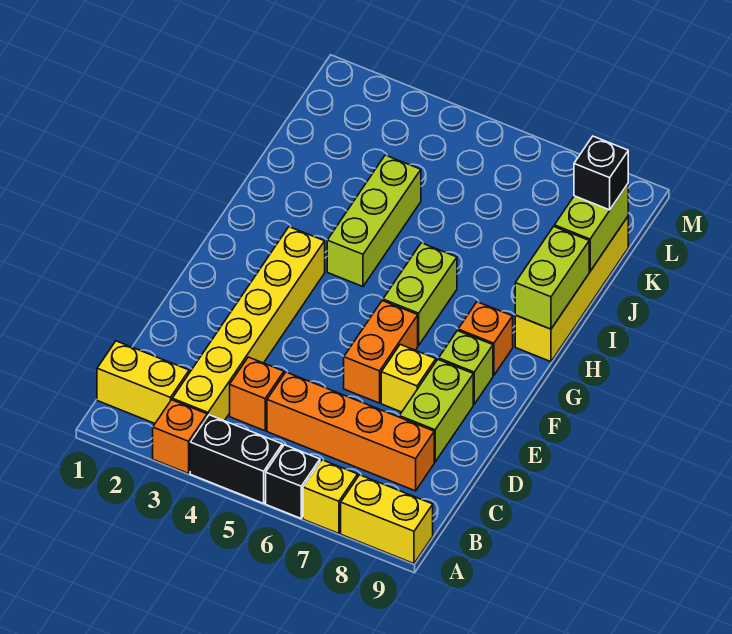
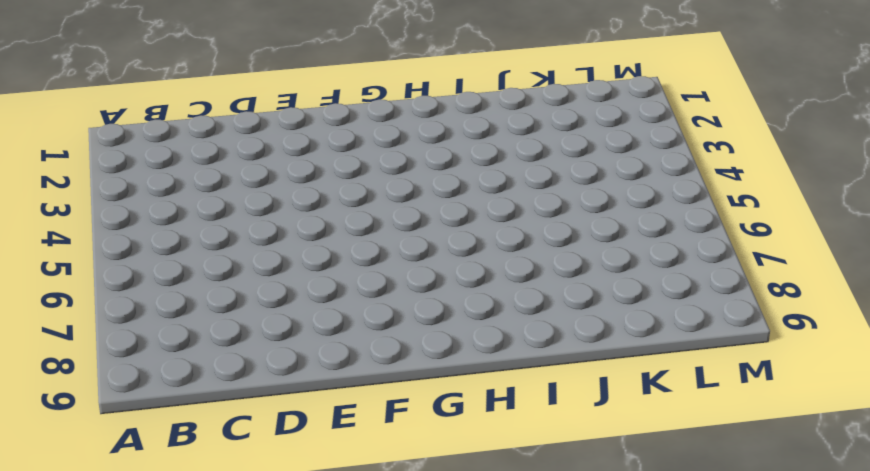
none -> orange brick A3 level 1
none -> black brick A4:A5 level 1
none -> black brick A6 level 1

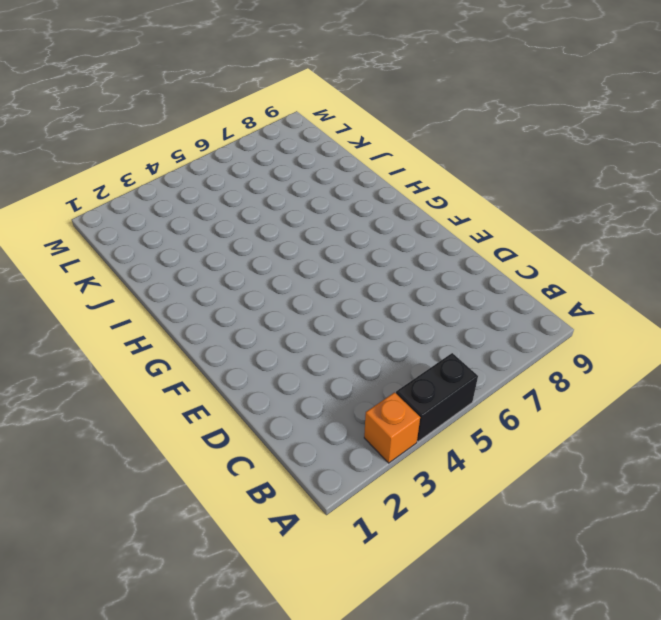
none -> black brick A6 level 1
none -> yellow brick A7 level 1
none -> yellow brick A8:A9 level 1

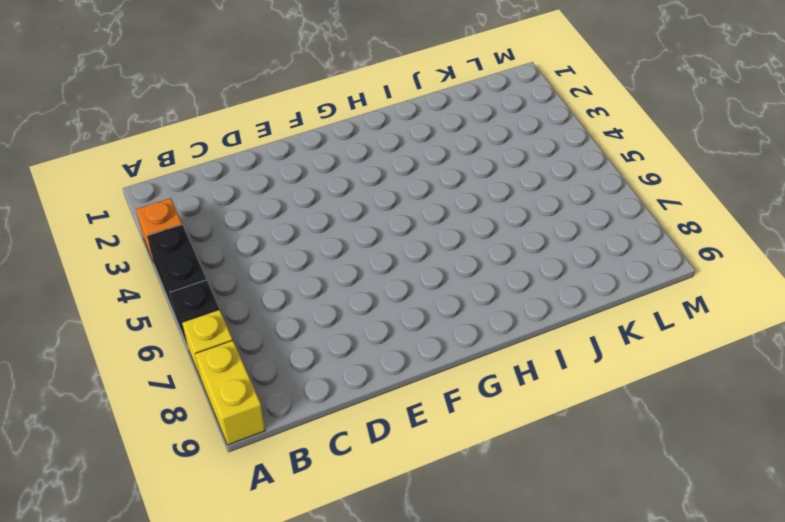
none -> yellow brick B1:B2 level 1
none -> yellow brick B3:G3 level 1
none -> orange brick C4 level 1

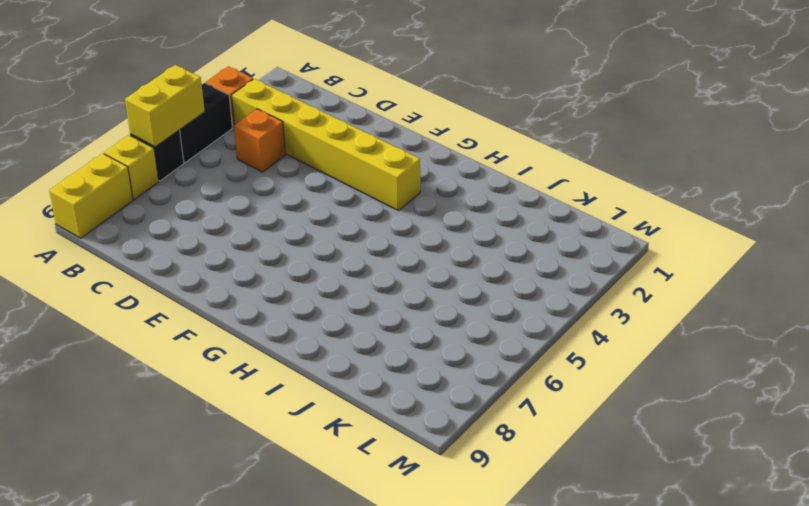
yellow brick A5:A6 level 2 -> yellow brick B1:B2 level 1
none -> orange brick C5:C8 level 1
none -> lime brick D8:E8 level 1
none -> orange brick E6:F6 level 1

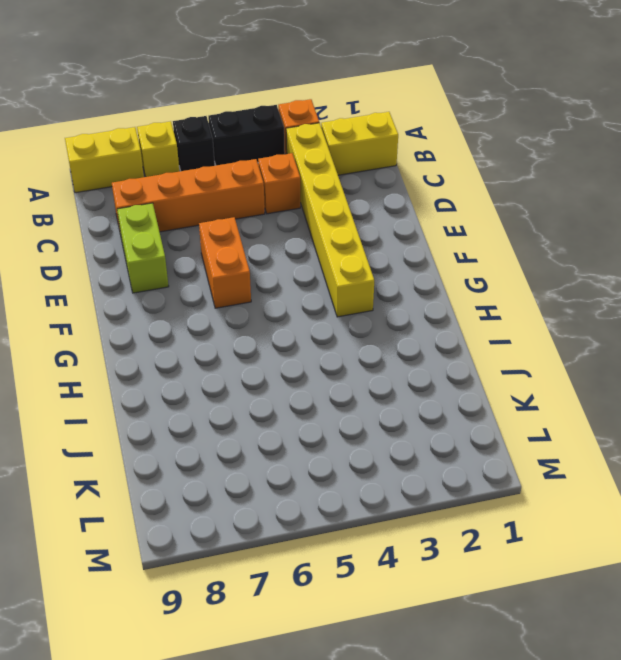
none -> yellow brick E7 level 1
none -> lime brick F8 level 1
none -> lime brick G6:H6 level 1

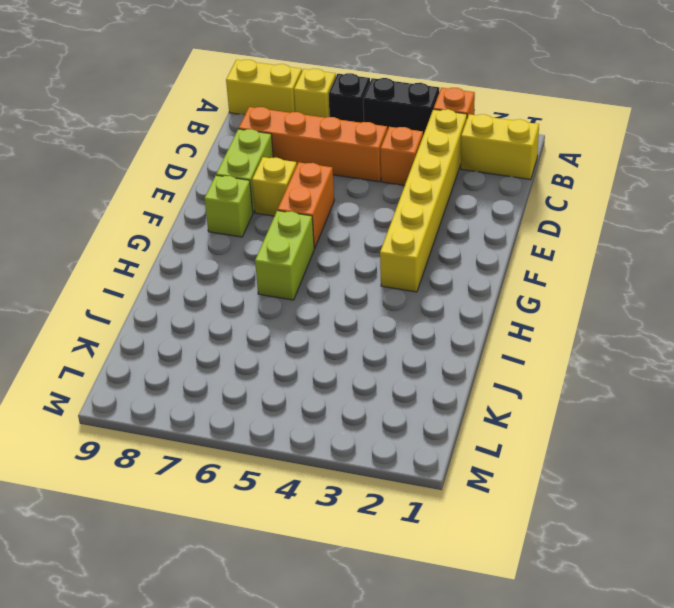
none -> orange brick G8 level 1
none -> lime brick H4:J4 level 1
none -> yellow brick H9:K9 level 1

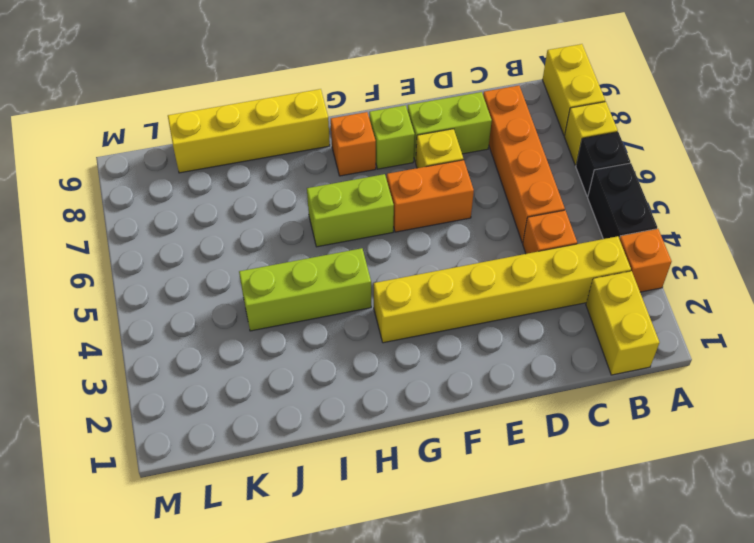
none -> lime brick H9:I9 level 2
none -> lime brick J9:K9 level 2
none -> black brick K9 level 3

